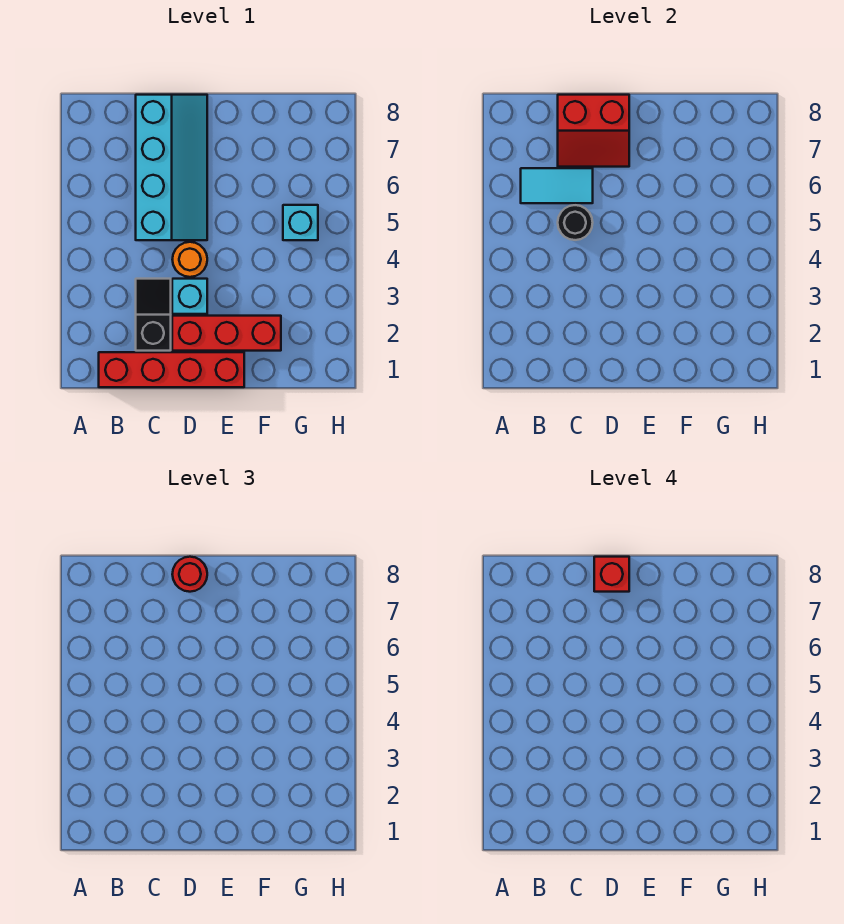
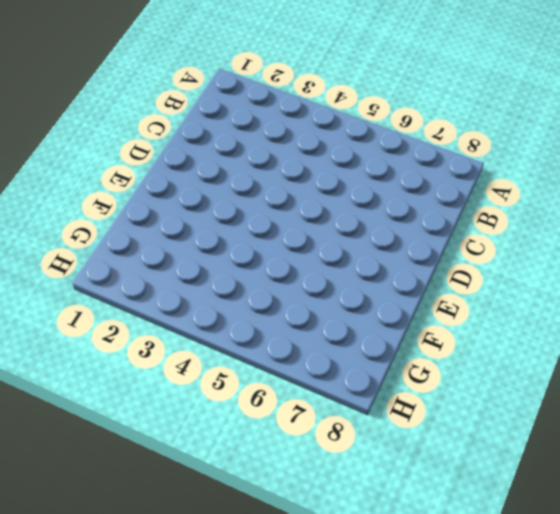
none -> red brick B1:E1 level 1
none -> black slope C2:C3 level 1 top 2
none -> cyan slope C5:D8 level 1 top C

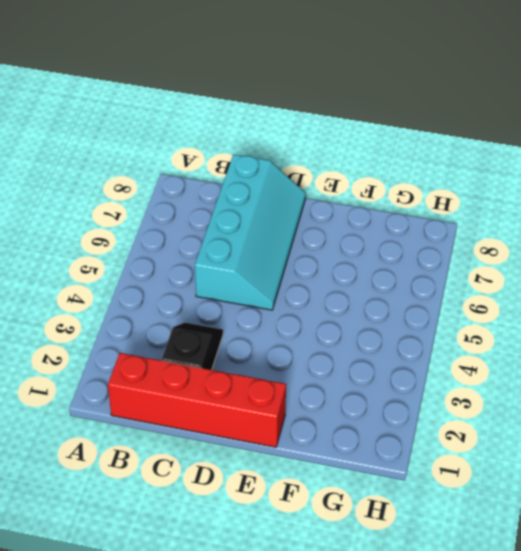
none -> red brick D2:F2 level 1
none -> cyan brick D3 level 1
none -> orange round brick D4 level 1

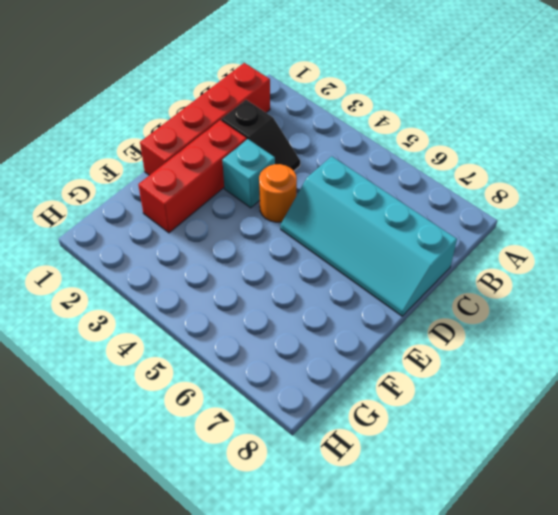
none -> cyan brick G5 level 1
none -> cyan tile B6:C6 level 2
none -> black round brick C5 level 2

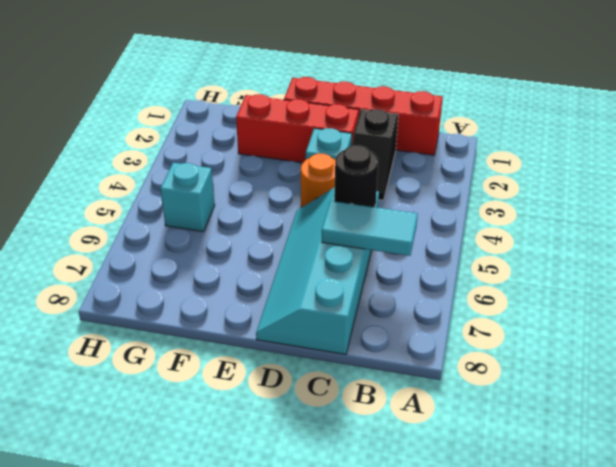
none -> red slope C7:D8 level 2 top 8
none -> red round brick D8 level 3
none -> red brick D8 level 4

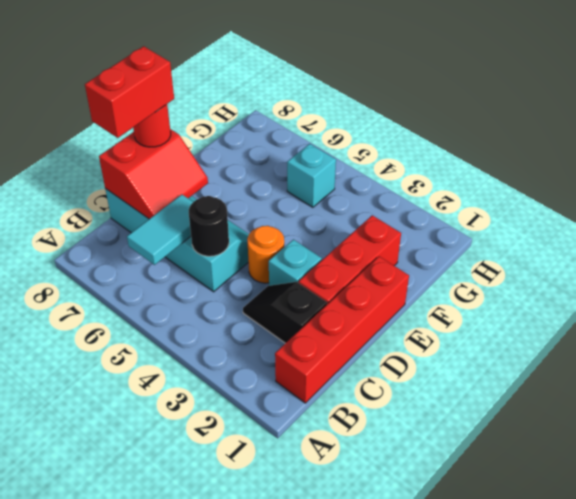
red brick C8:D8 level 4 -> red brick D8 level 4

